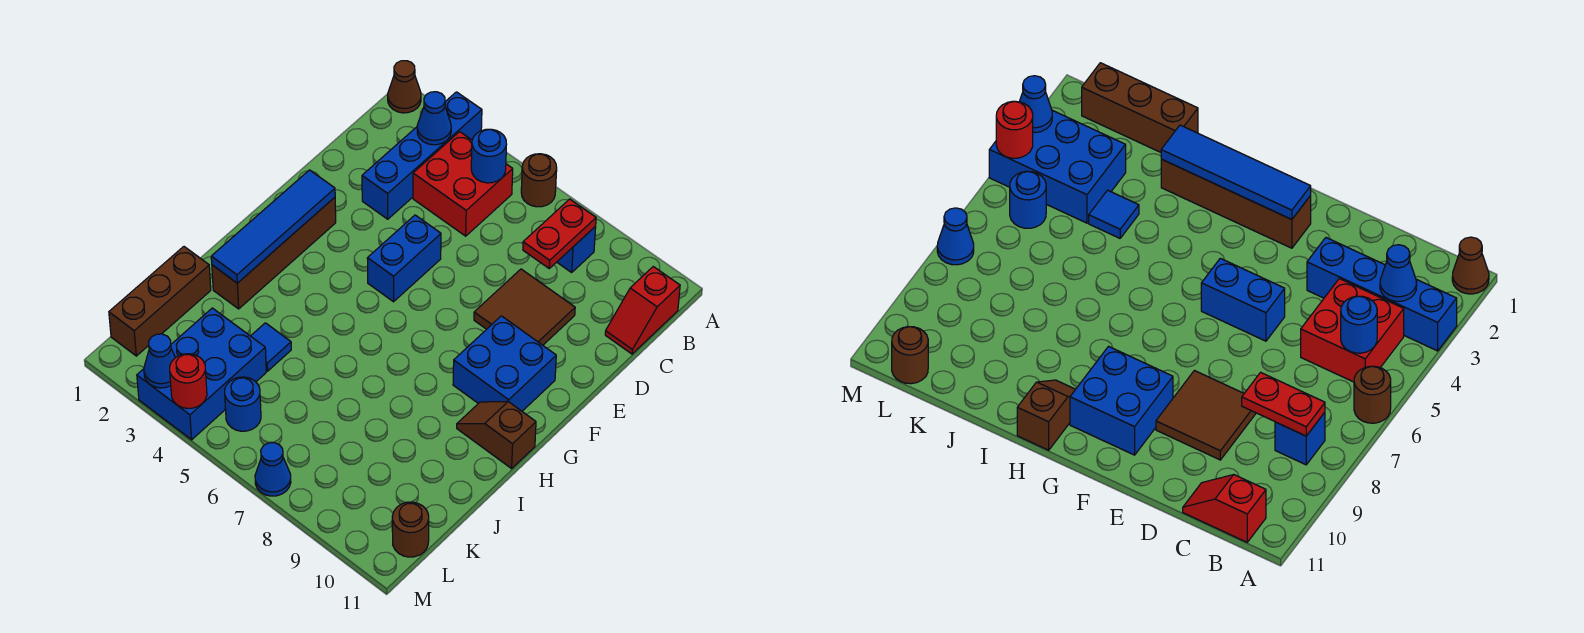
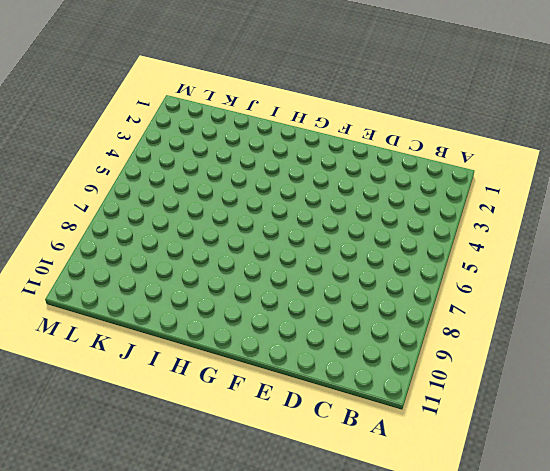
none -> brown cone A1 level 1
none -> blue brick A3:D3 level 1
none -> brown round brick A6 level 1

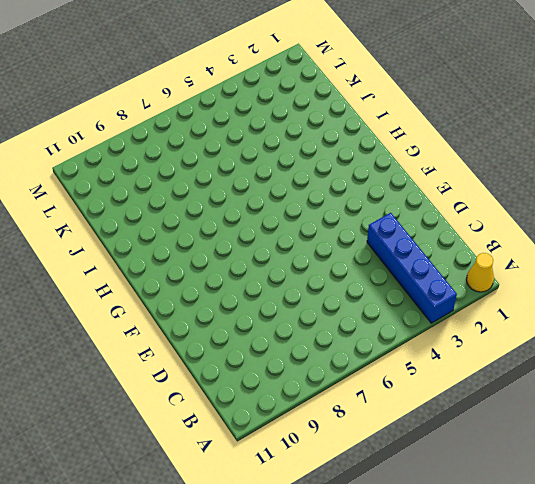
yellow cone A1 level 1 -> brown cone A1 level 1
none -> brown round brick A6 level 1
none -> red brick B4:C5 level 1
none -> blue brick B8 level 1

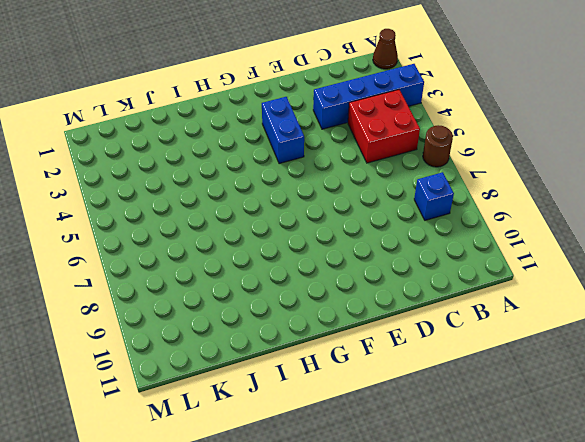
blue brick F3:F4 level 1 -> blue brick E5:F5 level 1
none -> red slope B11:C11 level 1 top B
none -> brown tile D8:E9 level 1
none -> brown brick F2:I2 level 1

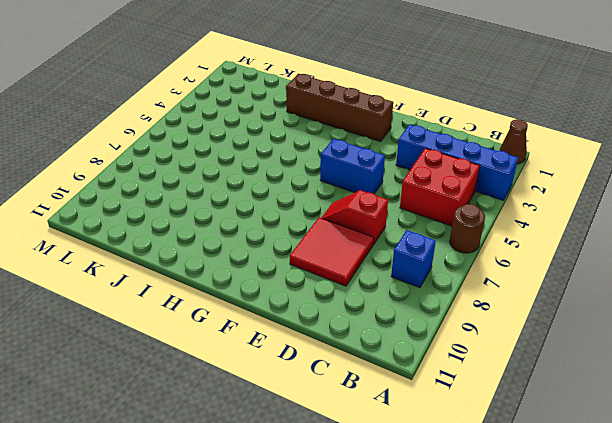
red slope D7:E7 level 1 top D -> red slope B11:C11 level 1 top B
red tile D8:E9 level 1 -> brown tile D8:E9 level 1
none -> blue brick F9:G10 level 1
none -> brown slope H10:H11 level 1 top 11
none -> brown brick J1:L1 level 1

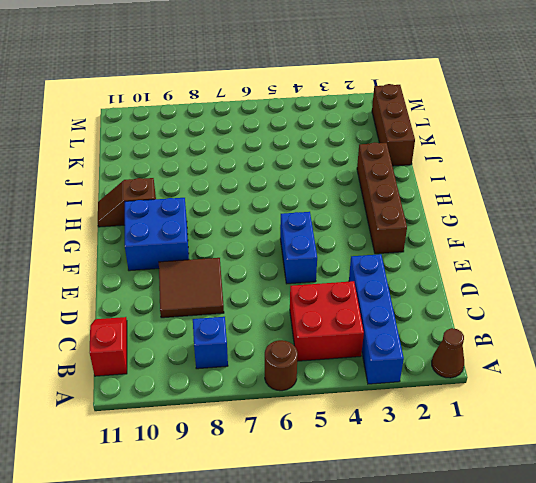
brown slope H10:H11 level 1 top 10 -> brown slope H10:H11 level 1 top 11
none -> blue tile J4 level 1
none -> blue brick K3:M4 level 1
none -> blue round brick L5 level 1

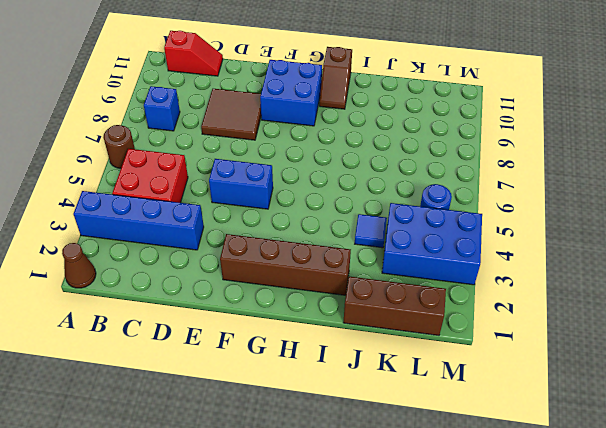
none -> brown round brick L11 level 1
none -> blue cone M7 level 1
none -> blue cone B3 level 2

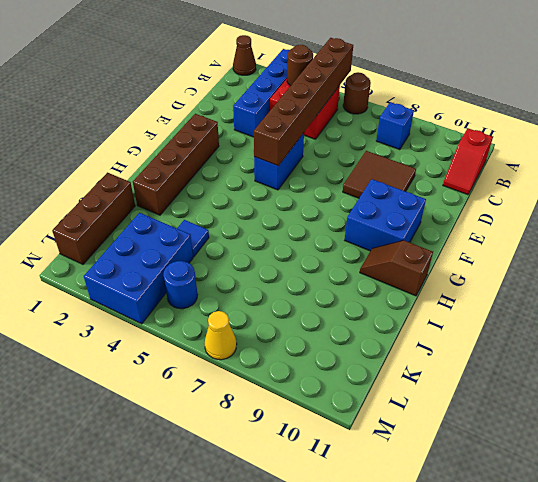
brown brick A5:F5 level 2 -> blue round brick B5 level 2
brown round brick B4 level 2 -> brown round brick L11 level 1
yellow cone M7 level 1 -> blue cone M7 level 1
none -> blue cone B3 level 2
none -> red plate B8:C8 level 2
none -> blue tile F2:I2 level 2

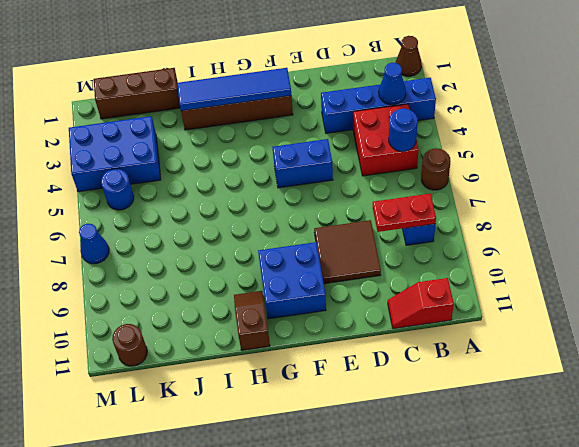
none -> blue tile J4 level 1
none -> blue cone M3 level 2
none -> red round brick M4 level 2

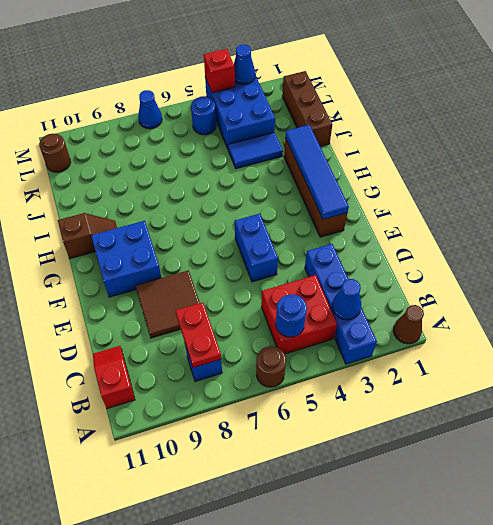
blue tile J3:J4 level 1 -> blue tile J4 level 1
red brick M4 level 2 -> red round brick M4 level 2

